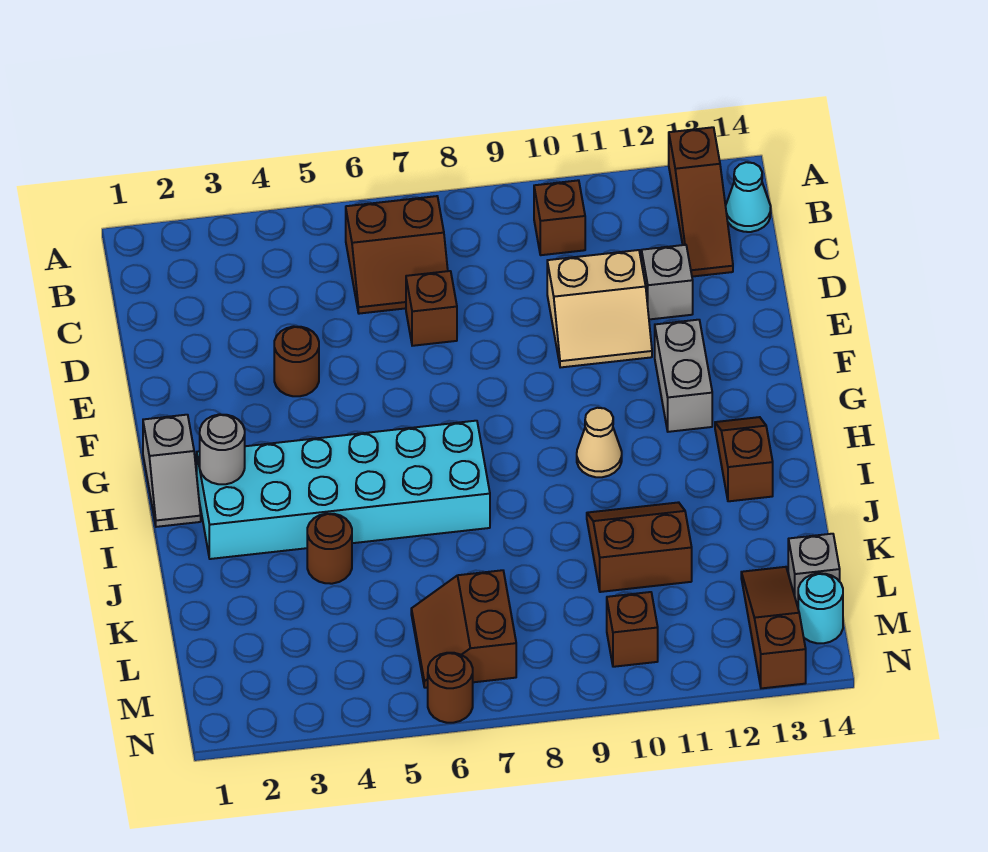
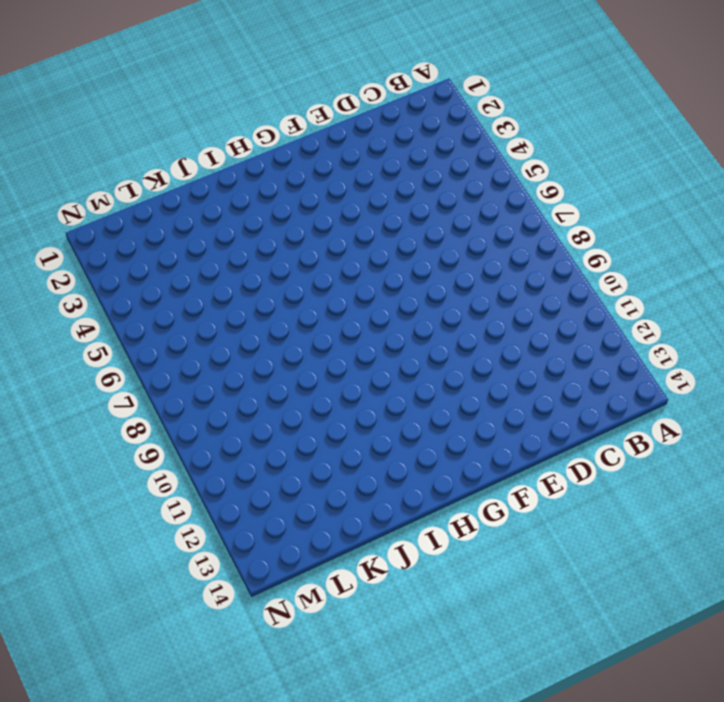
none -> brown slope A13:C13 level 1 top A
none -> brown slope B6:C7 level 1 top B
none -> brown brick B10 level 1

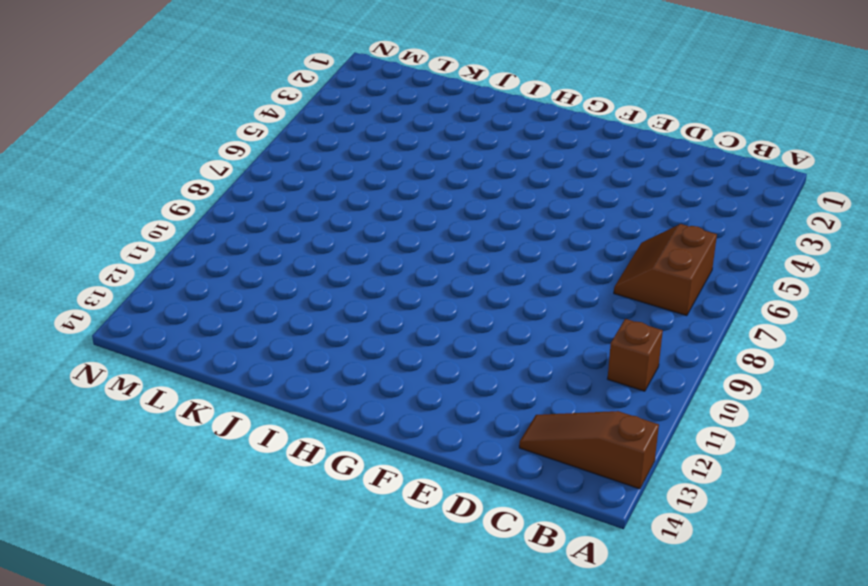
none -> cyan cone B14 level 1
none -> brown brick D7 level 1
none -> tan slope D10:E11 level 1 top D

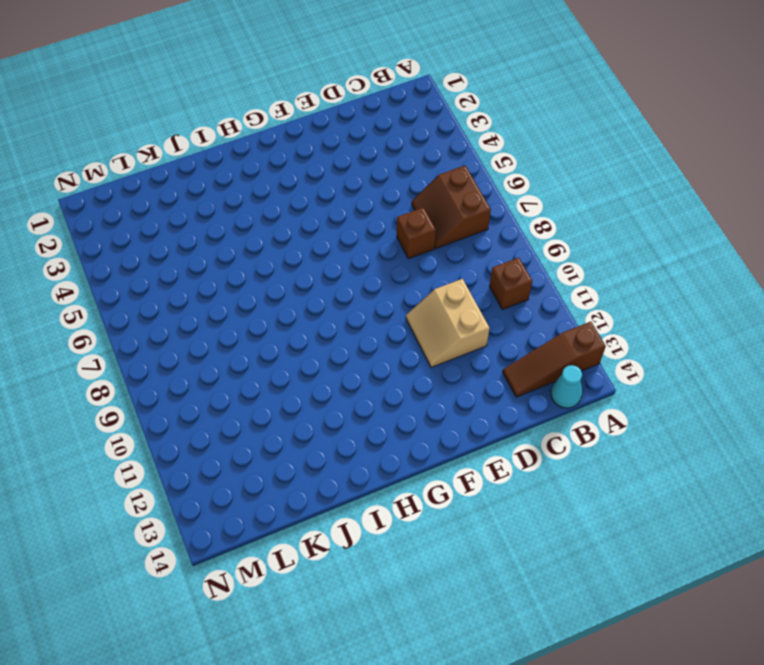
none -> grey brick D12 level 1
none -> brown round brick E4 level 1
none -> grey brick F12:G12 level 1

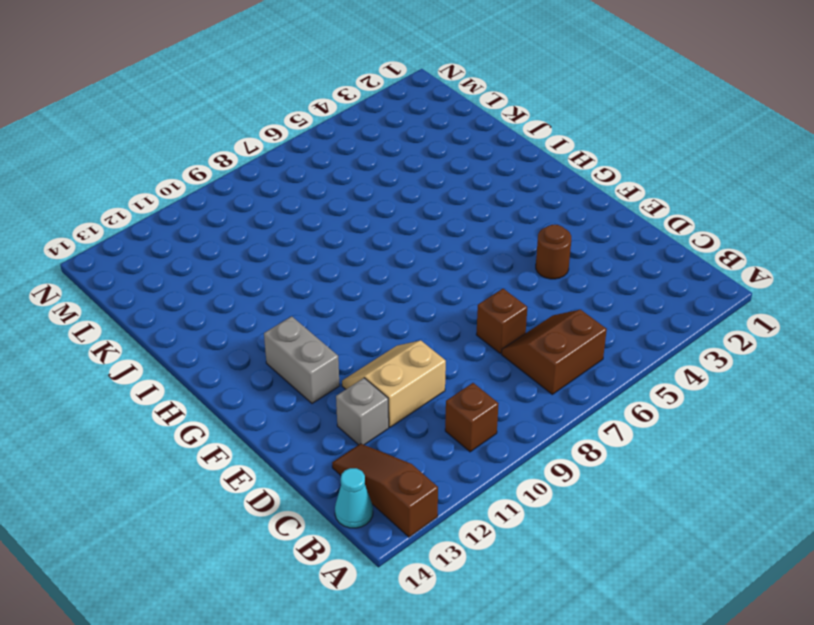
none -> grey slope G1:H1 level 1 top G
none -> cyan brick H2:I7 level 1
none -> tan cone H10 level 1

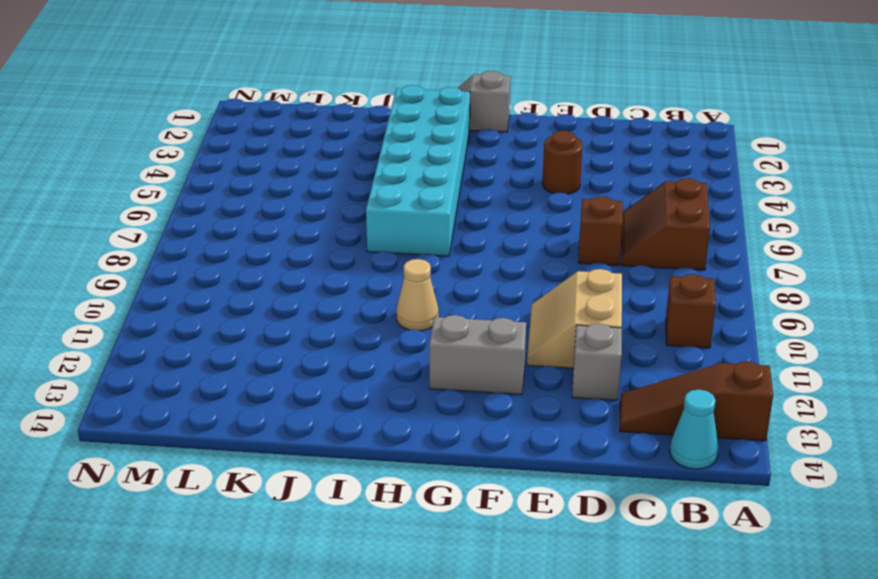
none -> brown slope H13:I13 level 1 top I
none -> brown round brick J4 level 1
none -> brown slope J10:K11 level 1 top K

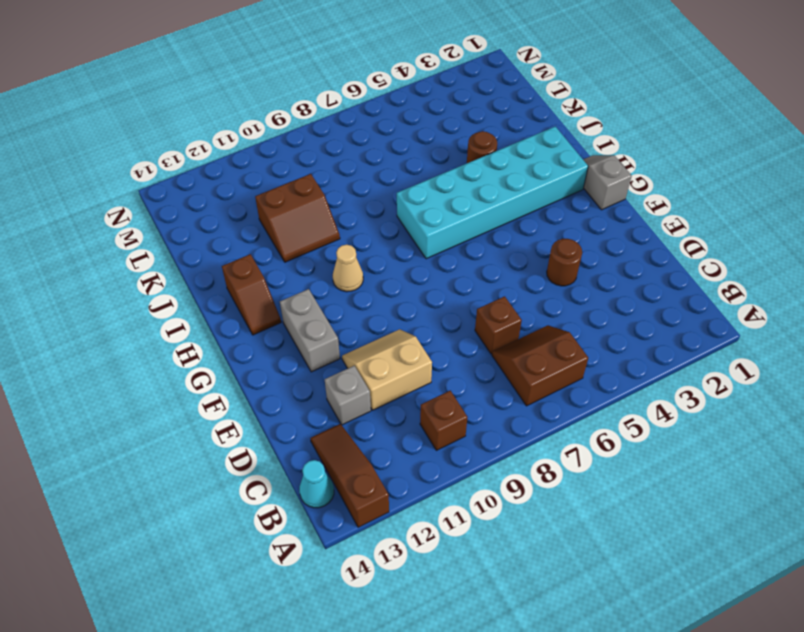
none -> brown slope L6:M7 level 1 top 7
none -> brown slope L13:N13 level 1 top N
none -> grey brick L14 level 1

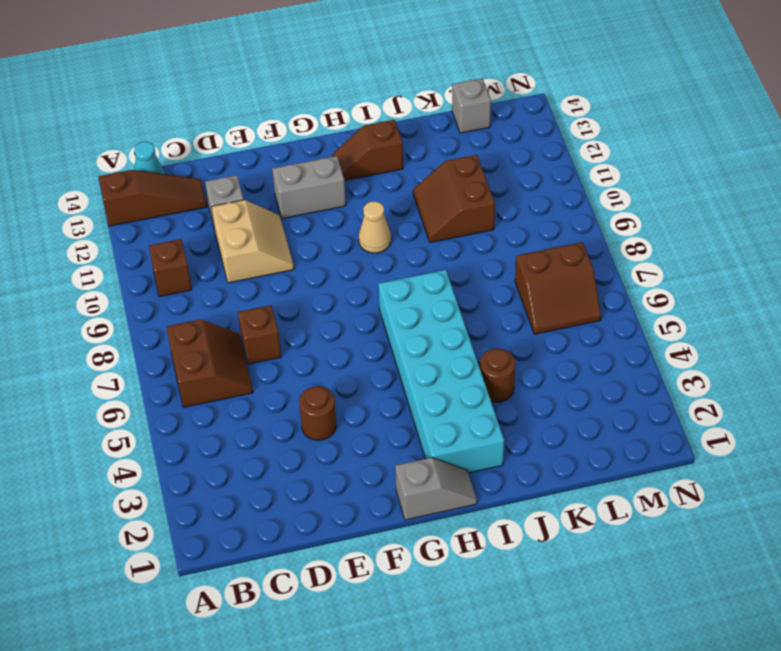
none -> brown slope L13:N13 level 1 top N
none -> brown brick M10 level 1
none -> cyan round brick M14 level 1

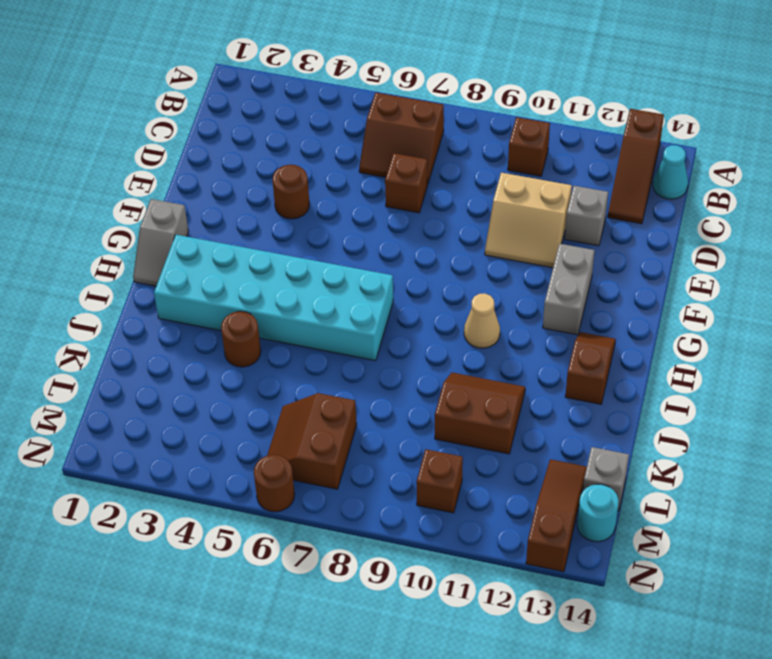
none -> grey round brick H2 level 2

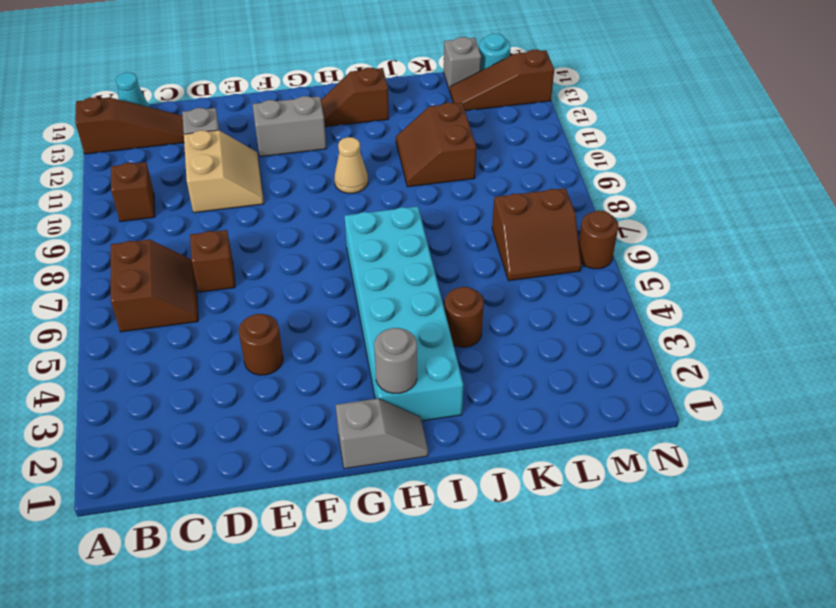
none -> brown brick M10 level 1

